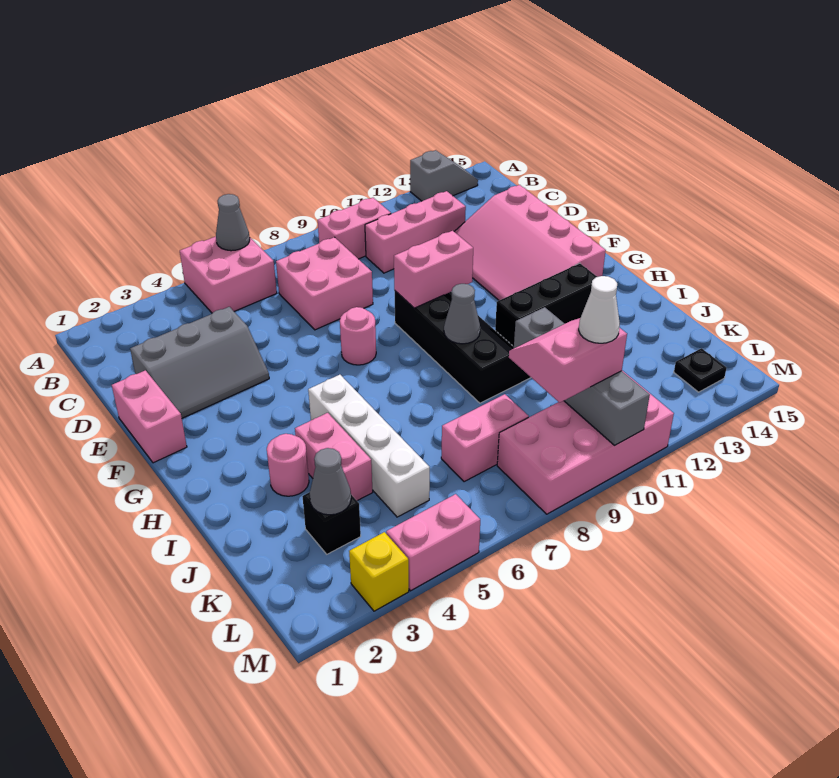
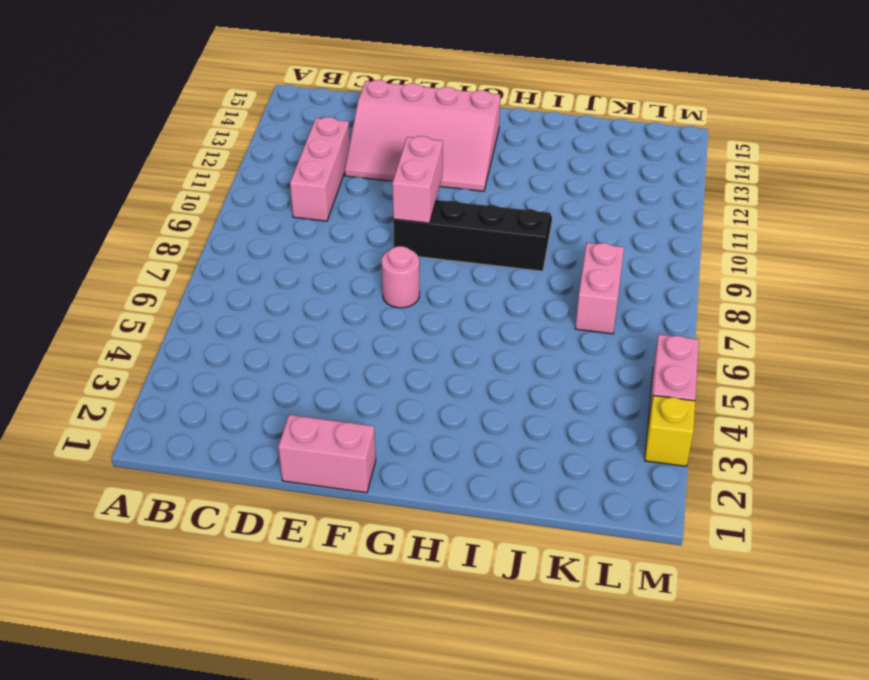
none -> pink brick A5:B6 level 1
none -> grey slope A13:A14 level 1 top 13
none -> pink brick B9:B10 level 1

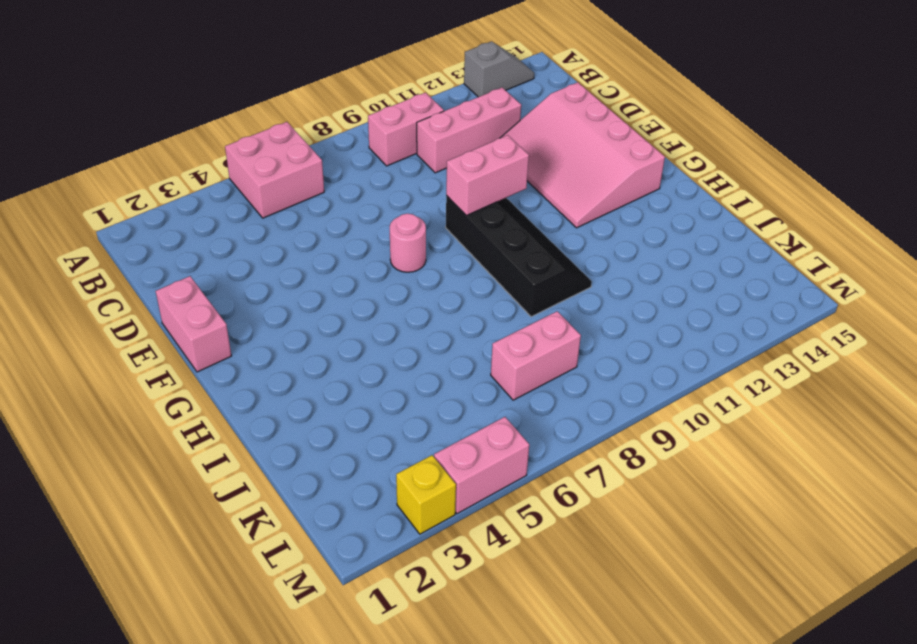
none -> pink brick C7:D8 level 1
none -> grey slope D2:E4 level 1 top D
none -> white brick H5:K5 level 1

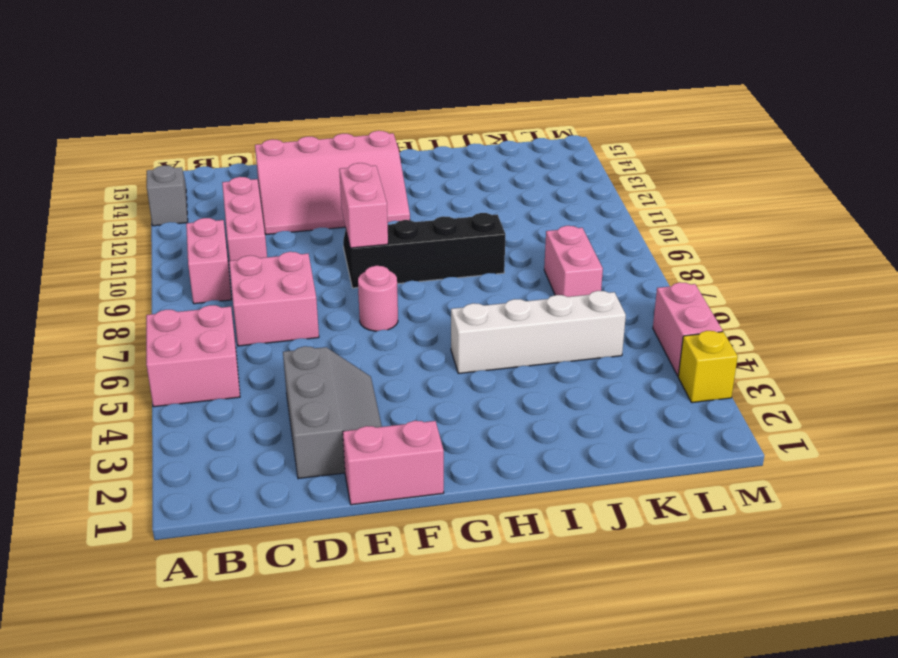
none -> black brick H11:H13 level 1
none -> pink round brick I3 level 1
none -> pink brick I4:J4 level 1

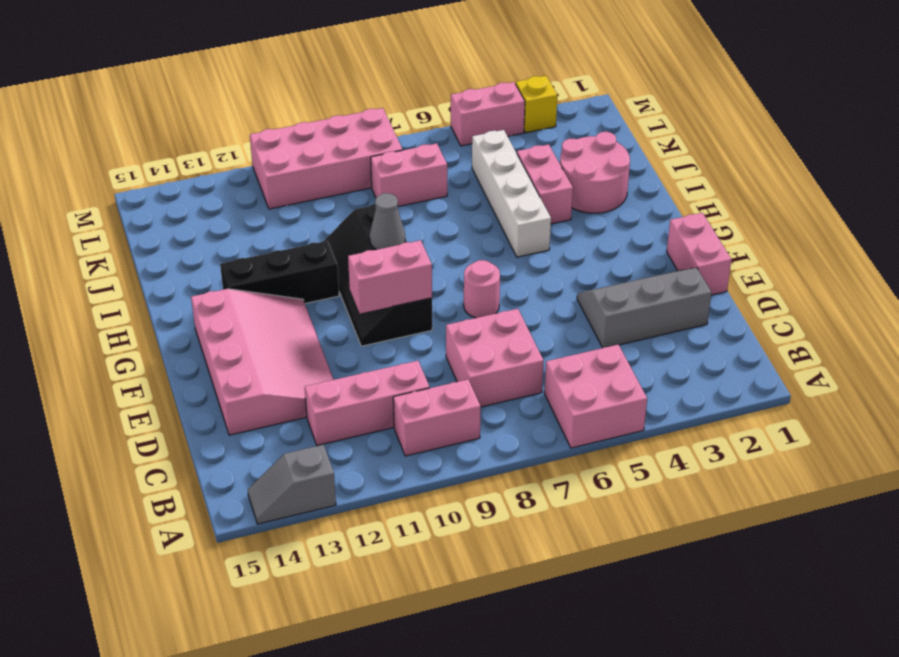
pink round brick I2:J3 level 1 -> pink round brick I3 level 1
none -> black brick K3 level 1
none -> black plate L14 level 1
none -> grey cone A6 level 2

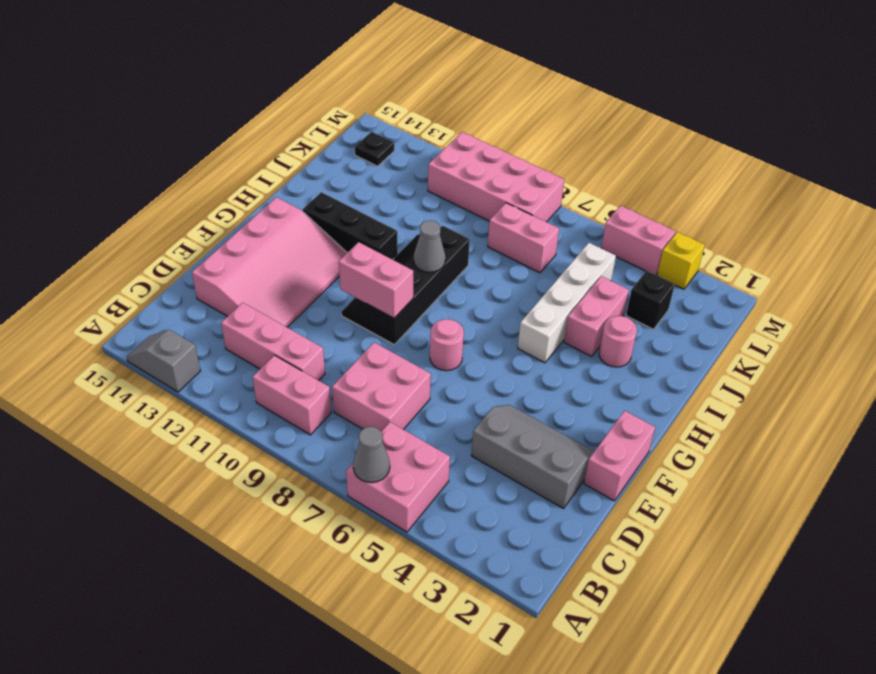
none -> grey brick J10:M10 level 2
none -> grey cone K3 level 2
none -> pink slope K9:L10 level 3 top L

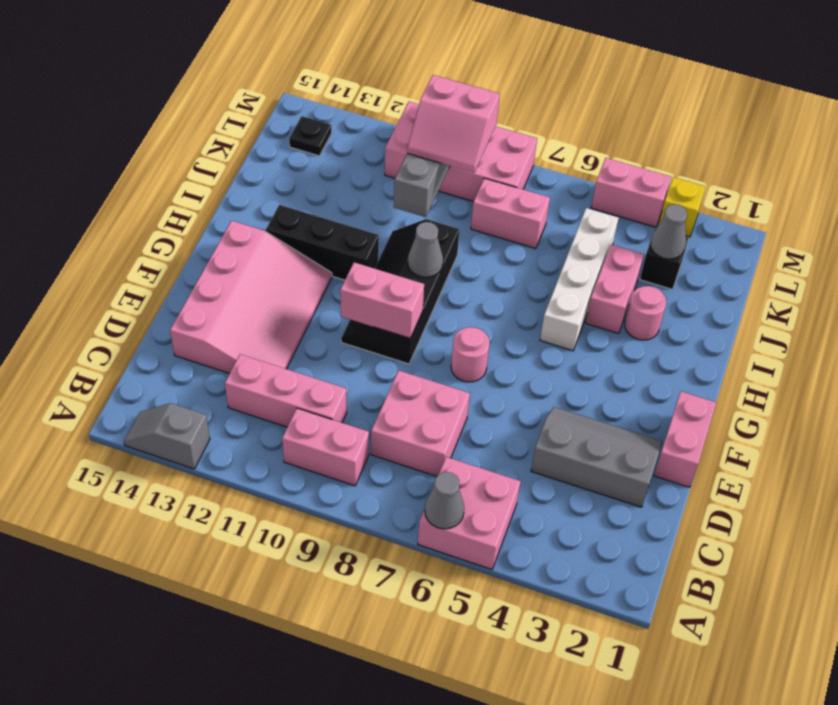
none -> white cone L10 level 4

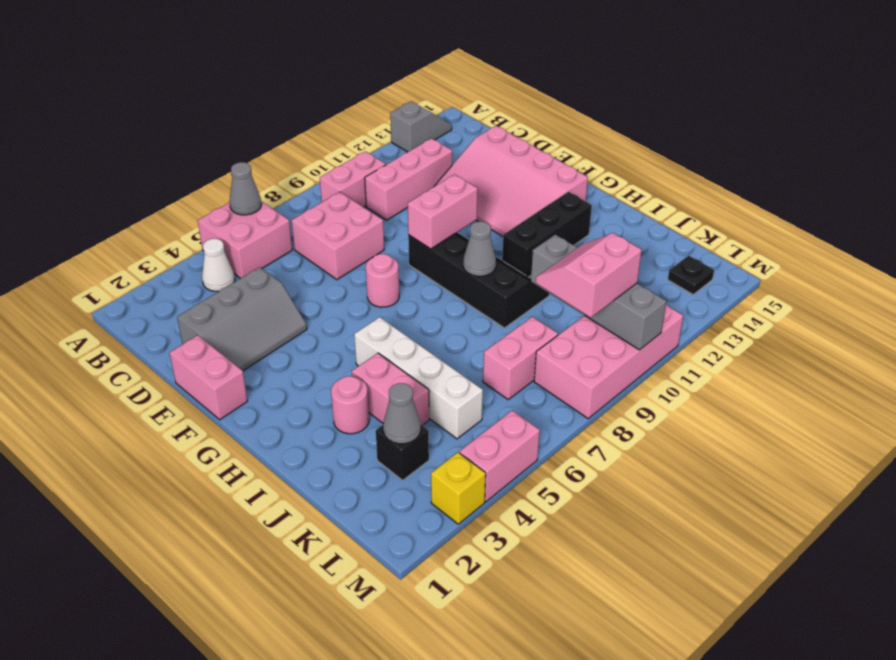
white cone B4 level 1 -> white cone L10 level 4

